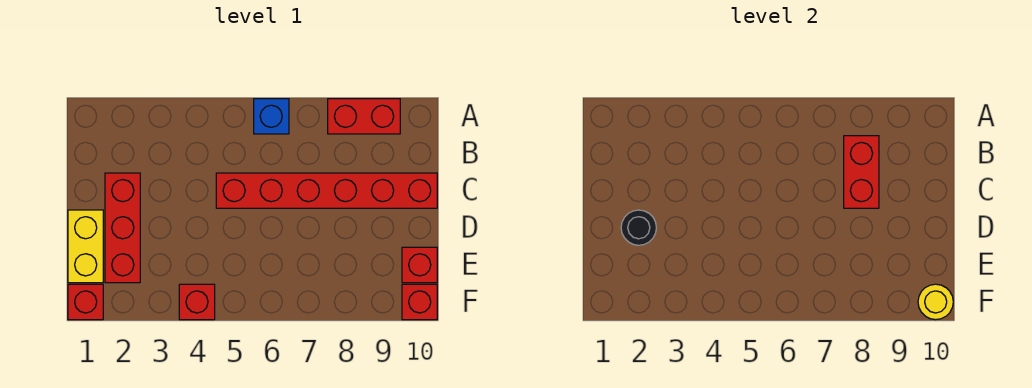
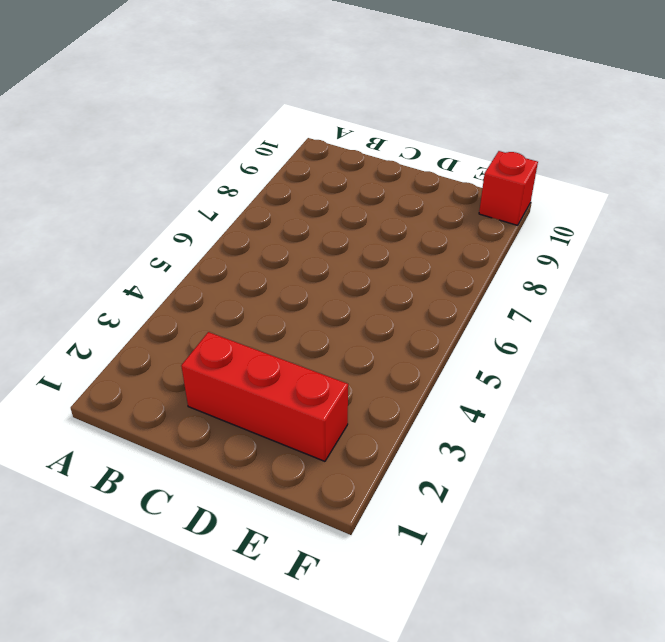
none -> blue brick A6 level 1
none -> red brick A8:A9 level 1
none -> red brick C5:C10 level 1

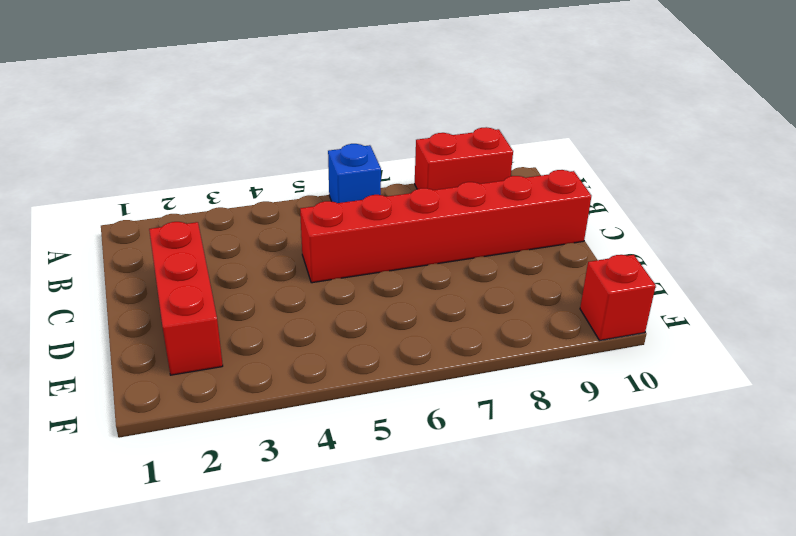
none -> yellow brick D1:E1 level 1
none -> red brick E10 level 1
none -> red brick F1 level 1

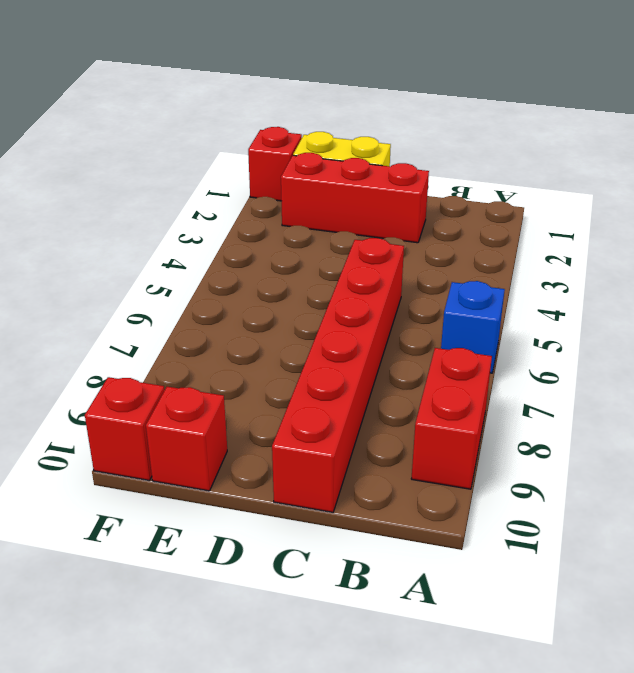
none -> red brick F4 level 1
none -> red brick B8:C8 level 2
none -> black round brick D2 level 2

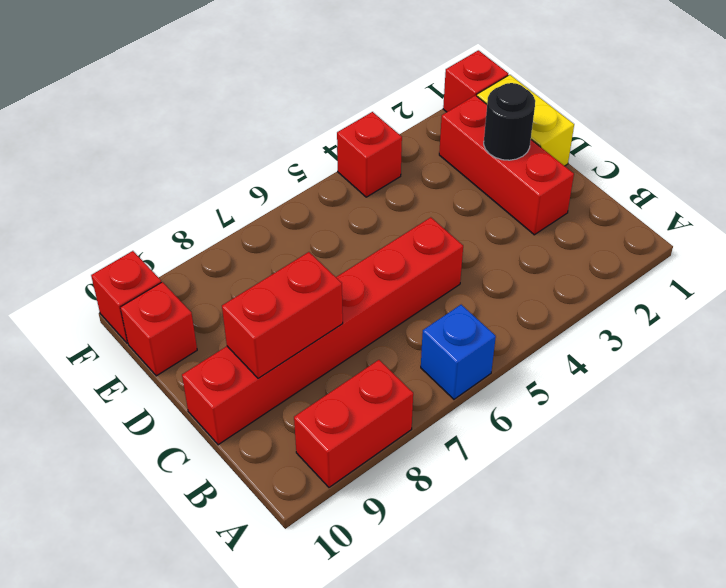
red brick C8:C9 level 2 -> red brick B8:C8 level 2
none -> yellow round brick F10 level 2

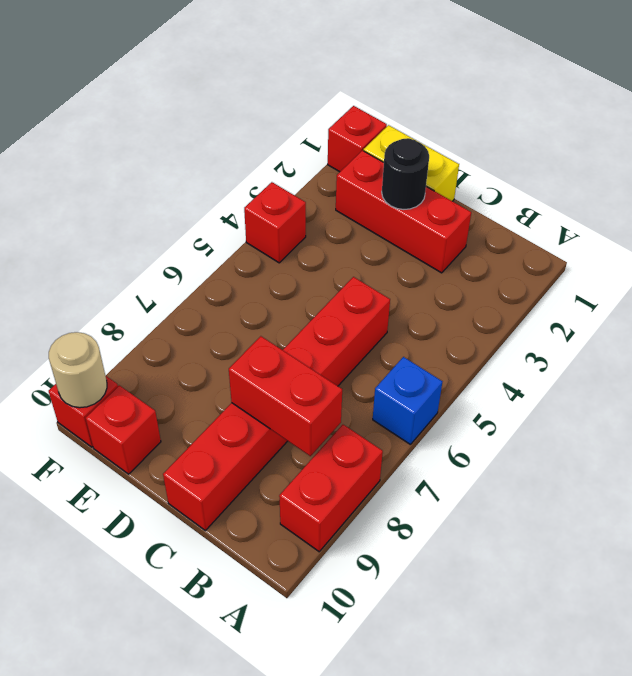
tan round brick F10 level 2 -> yellow round brick F10 level 2

